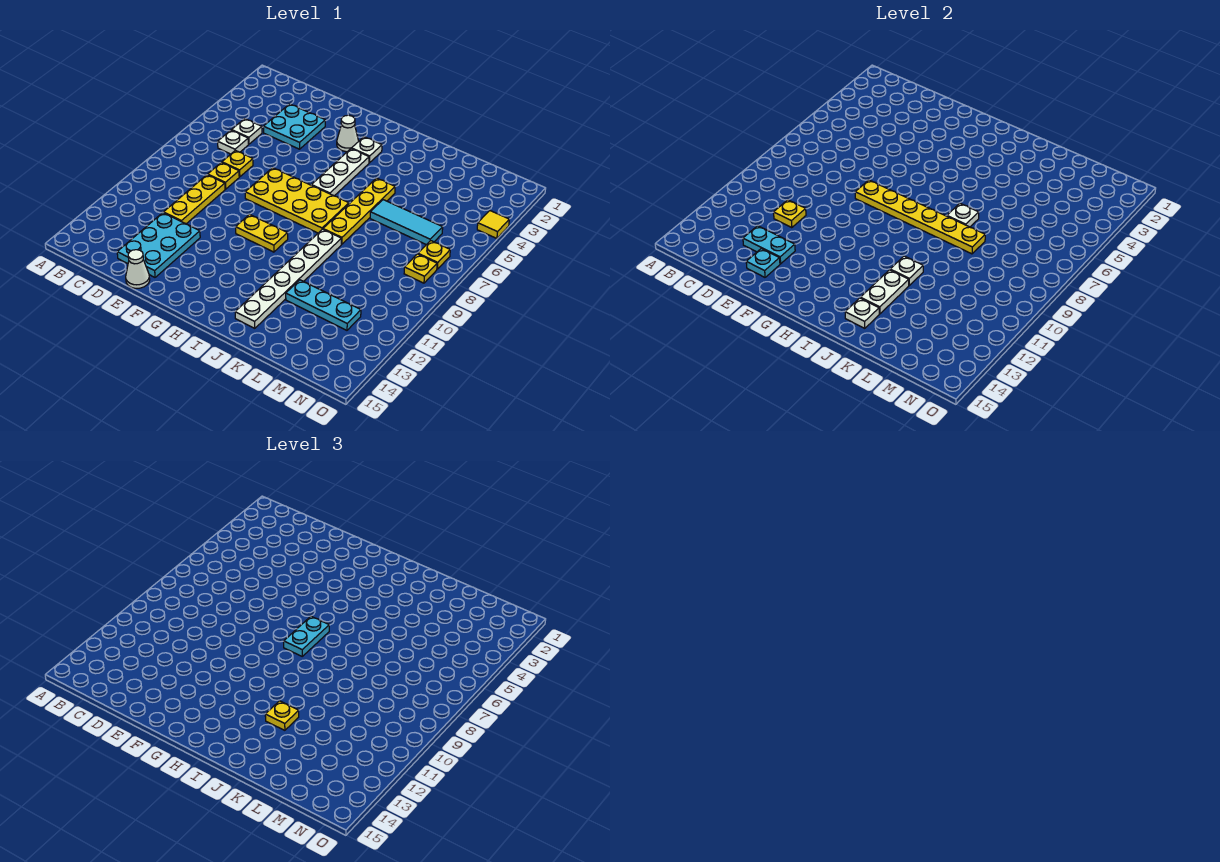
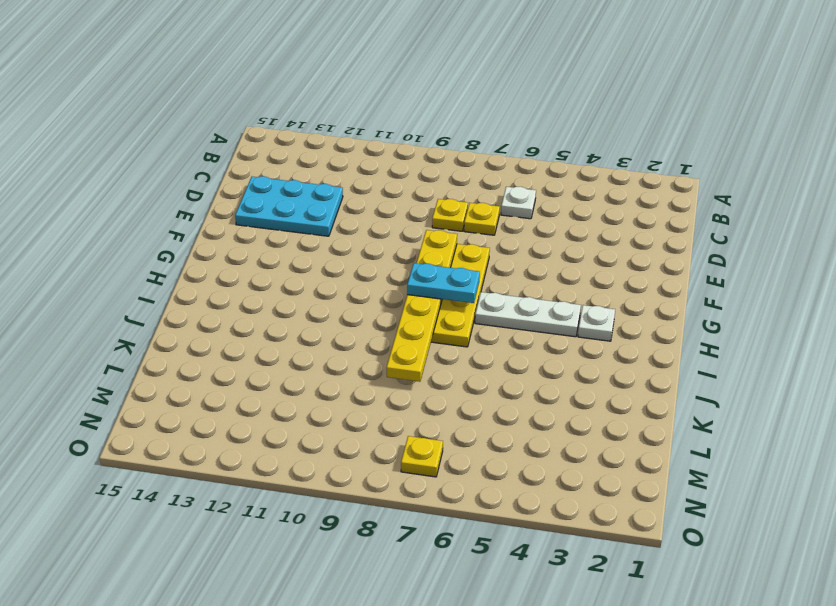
none -> white plate C5 level 1
none -> cyan plate D3:E4 level 1
none -> yellow plate D9:D11 level 1
none -> white cone E15 level 1

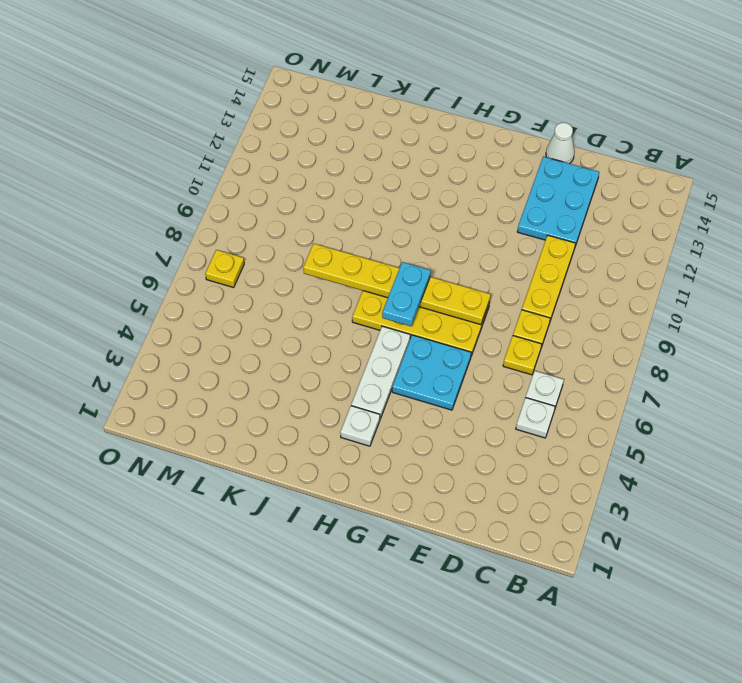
cyan plate F5:G6 level 1 -> cyan plate D3:E4 level 1
none -> white cone G3 level 1
none -> yellow plate G10:H10 level 1
none -> yellow plate J5:J8 level 1
none -> white plate J9:J14 level 1

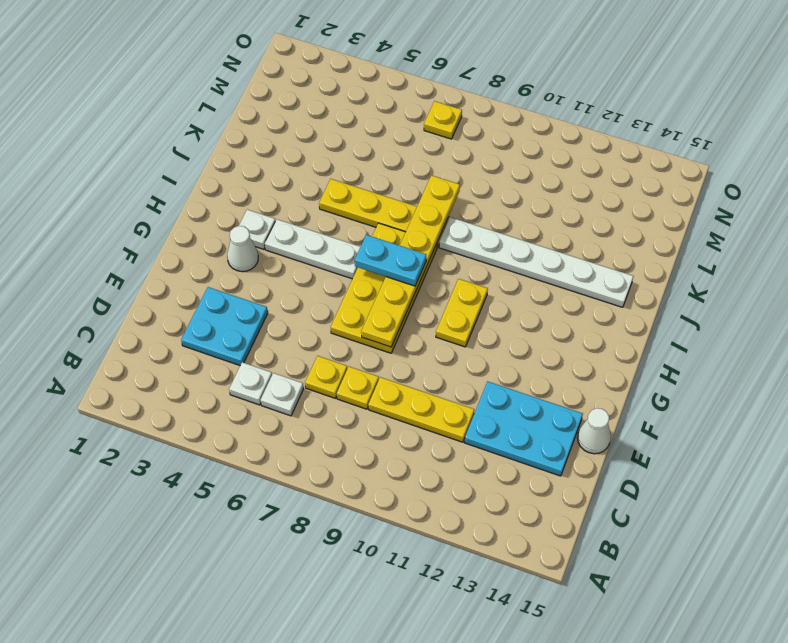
none -> cyan tile K6:M6 level 1
none -> cyan plate K12:M12 level 1
none -> yellow plate N8 level 1
none -> yellow tile O4 level 1

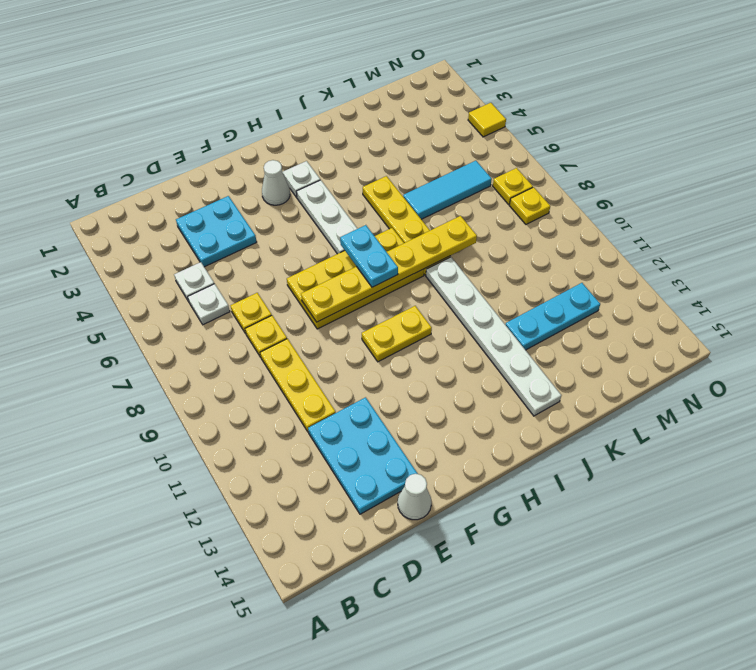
none -> yellow plate D11 level 2
none -> cyan plate D13:E13 level 2
none -> cyan plate E14 level 2
none -> white plate J7 level 2

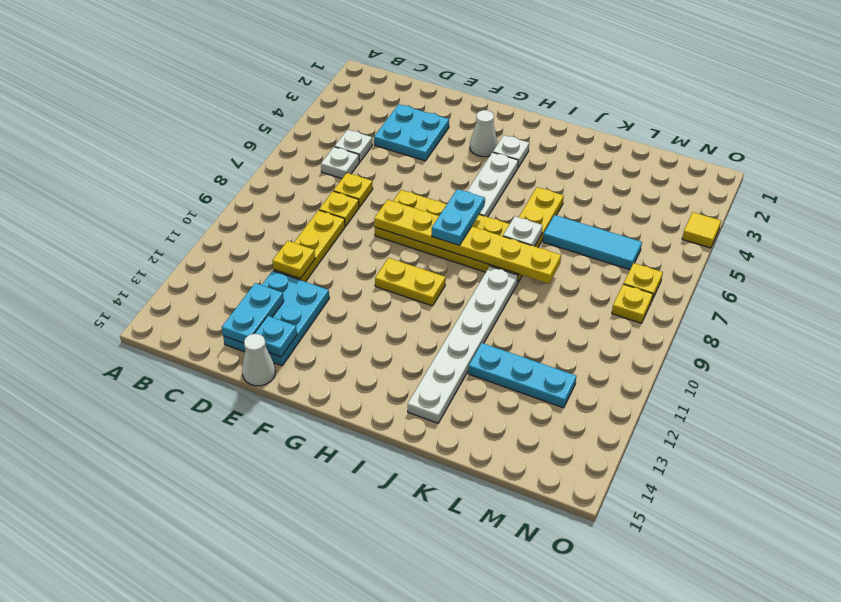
cyan plate D13:D14 level 2 -> cyan plate D13:E13 level 2
none -> white plate J11 level 2
none -> white plate J12:J13 level 2
none -> white plate J14 level 2
none -> yellow plate J12 level 3

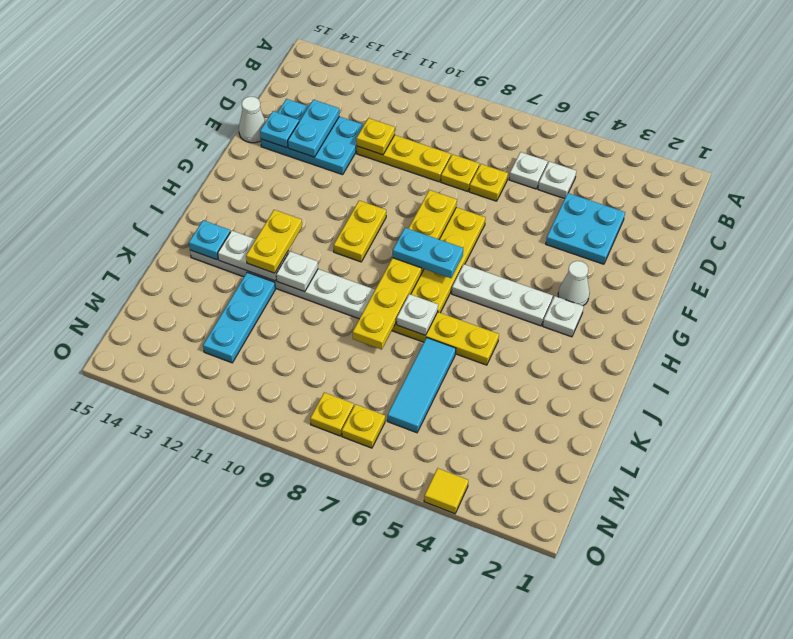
yellow plate I12:J12 level 3 -> yellow plate J12 level 3
cyan plate J14 level 2 -> white plate J14 level 2

